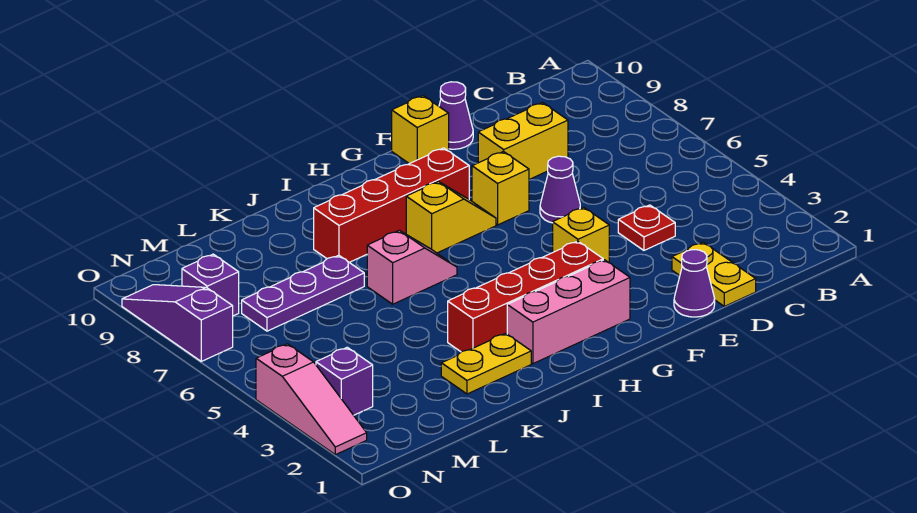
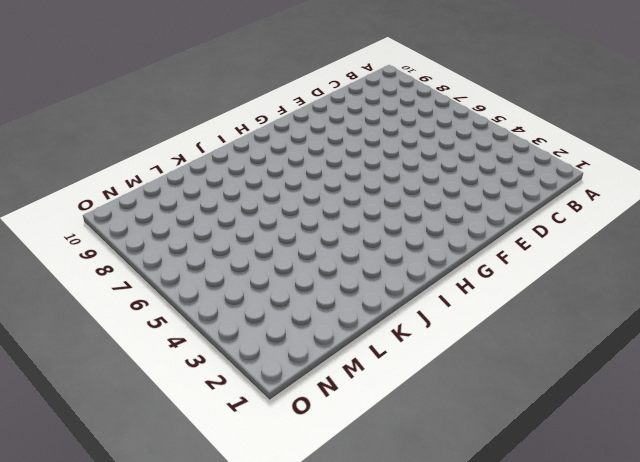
none -> yellow plate D1:D2 level 1
none -> red plate D4 level 1
none -> yellow brick D8:E8 level 1

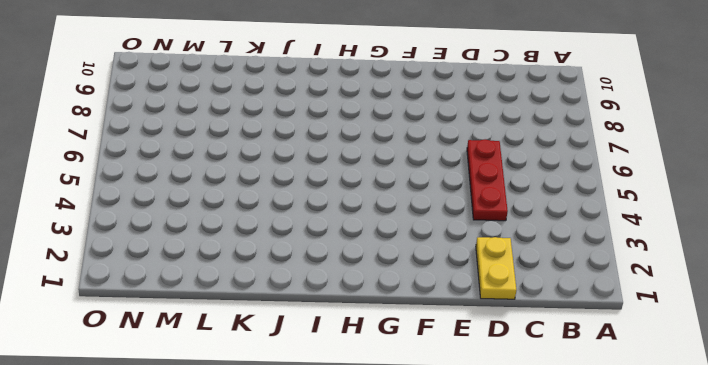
red plate D4:D6 level 1 -> red plate D4 level 1
none -> yellow brick D8:E8 level 1
none -> purple cone E1 level 1
none -> purple cone E6 level 1

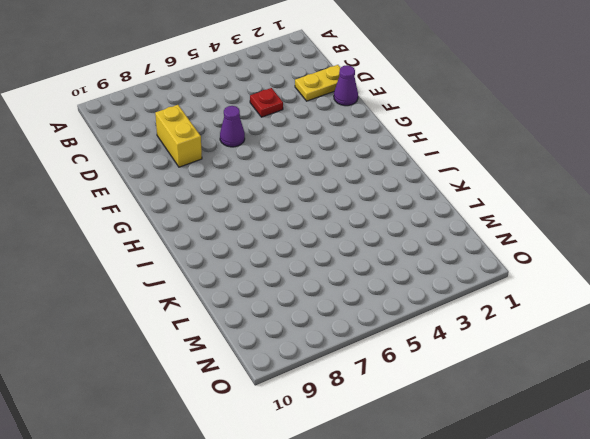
none -> purple cone E10 level 1
none -> yellow brick F4 level 1
none -> yellow brick F7 level 1

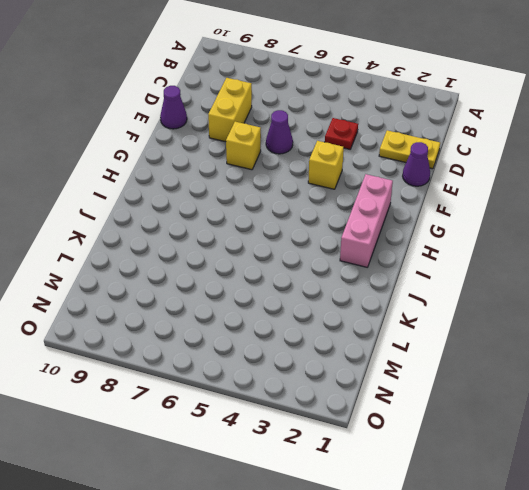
none -> yellow brick F10 level 1
none -> red brick G3:J3 level 1
none -> yellow slope G7:H7 level 1 top H

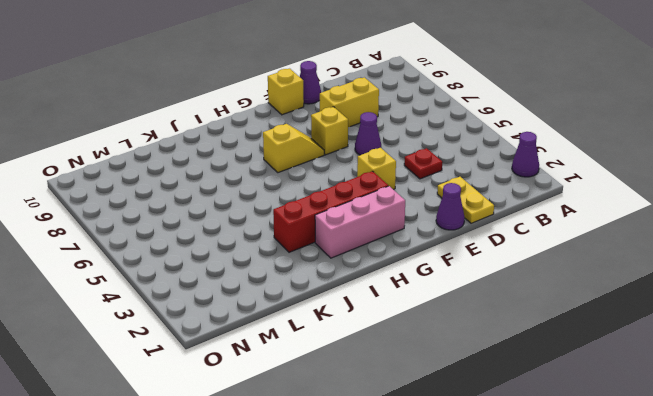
purple cone A2 level 1 -> none
none -> red brick G8:J8 level 1
none -> pink slope I6:J6 level 1 top J
none -> yellow plate J2:K2 level 1

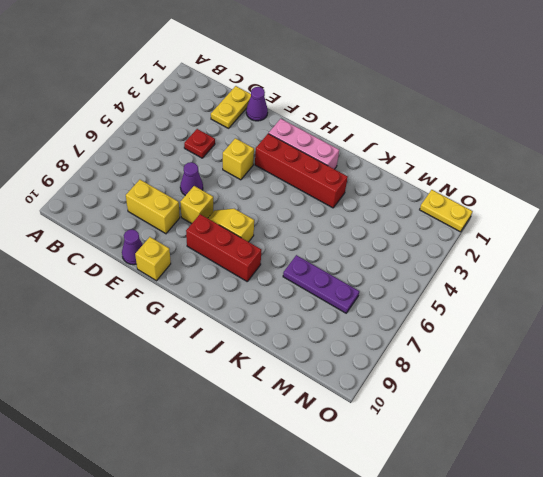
red brick G8:I8 level 1 -> red brick G8:J8 level 1
yellow plate N1:O1 level 1 -> yellow plate J2:K2 level 1
none -> pink slope I6:J6 level 1 top J
none -> purple brick N3 level 1
none -> purple brick N8 level 1

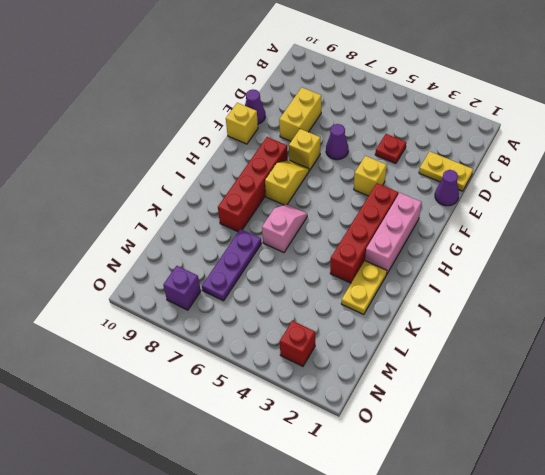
red brick N3 level 1 -> purple brick N3 level 1
none -> pink slope O2:O4 level 1 top 4
none -> purple slope O7:O9 level 1 top 7

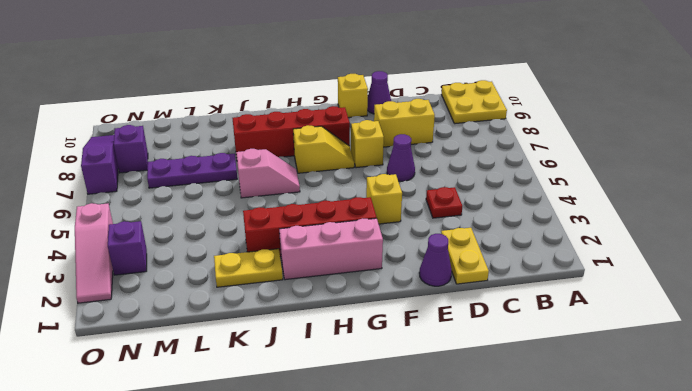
yellow plate A9:B10 level 1 -> none

